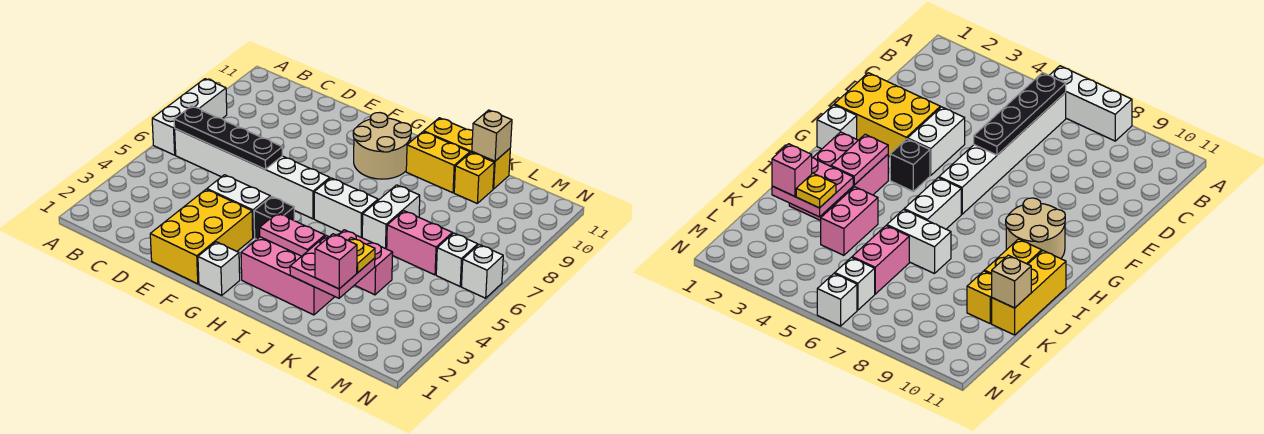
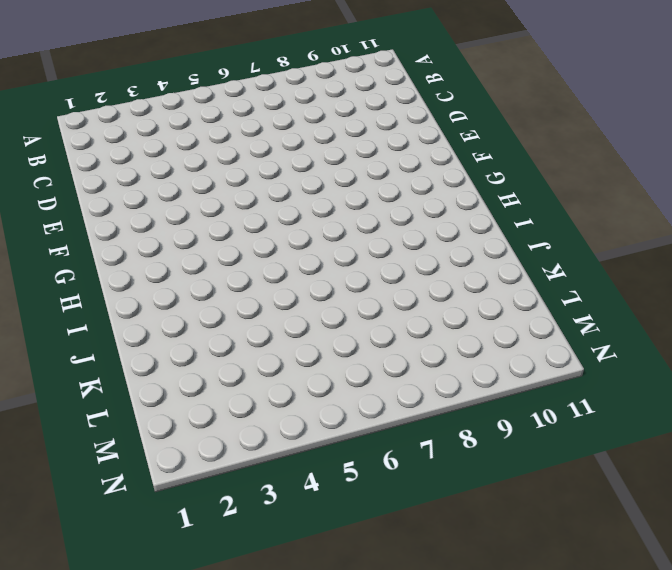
none -> white brick A6:A8 level 1
none -> white brick B6:G6 level 1
none -> yellow brick E1:F3 level 1

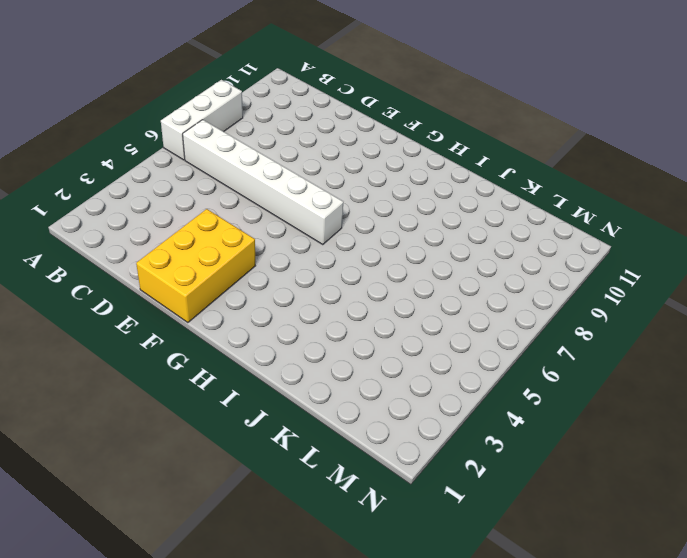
none -> white brick E4:F4 level 1
none -> white brick G1 level 1
none -> black brick G4 level 1

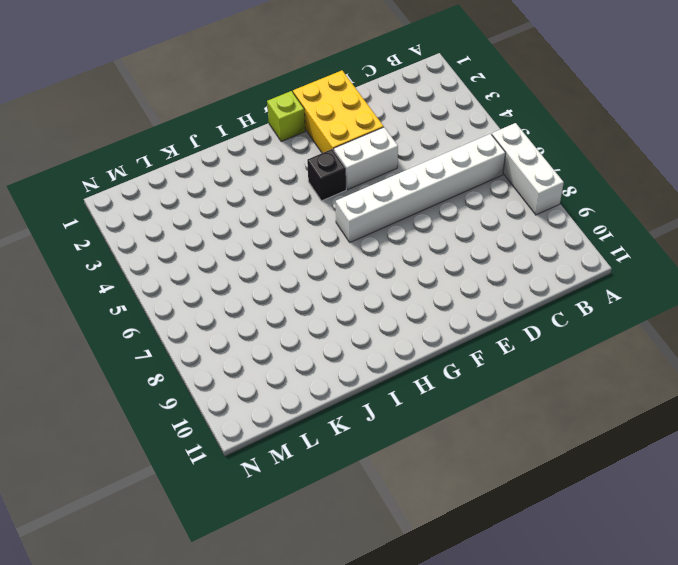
lime brick G1 level 1 -> white brick G1 level 1
none -> tan round brick G9:H10 level 1
none -> pink brick H2:J3 level 1
none -> white brick H6:I6 level 1

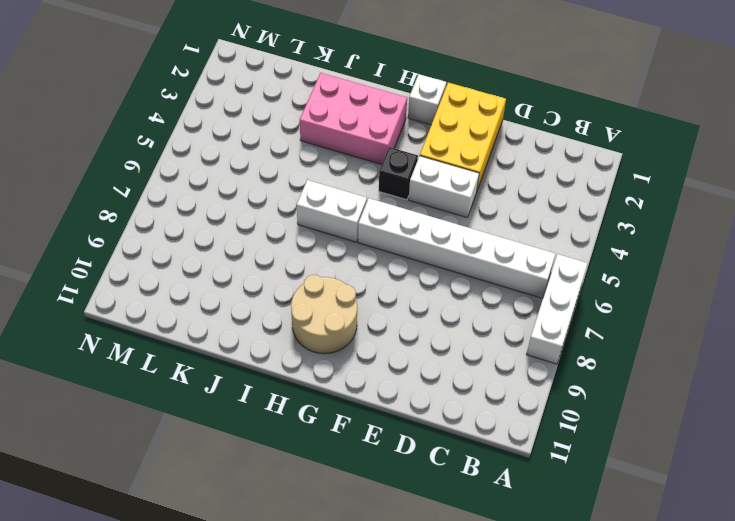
none -> yellow brick I10:J10 level 1
none -> yellow brick I11:K11 level 1
none -> pink brick J4:K4 level 1

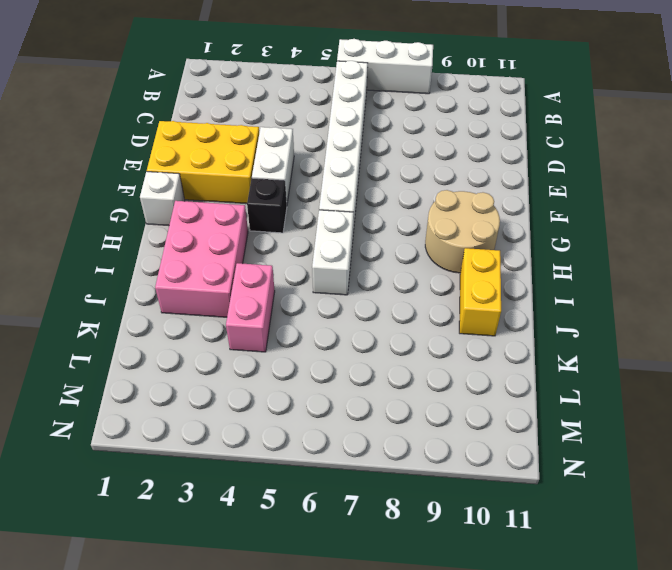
none -> yellow brick I11:K11 level 1
none -> white brick J6:J7 level 1
none -> pink brick K6:L6 level 1

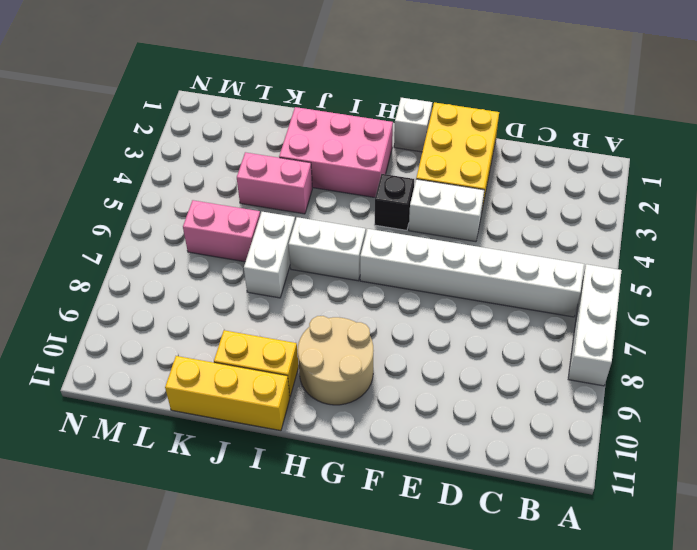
none -> yellow brick K10 level 1
none -> white brick M6 level 1
none -> white brick N6 level 1

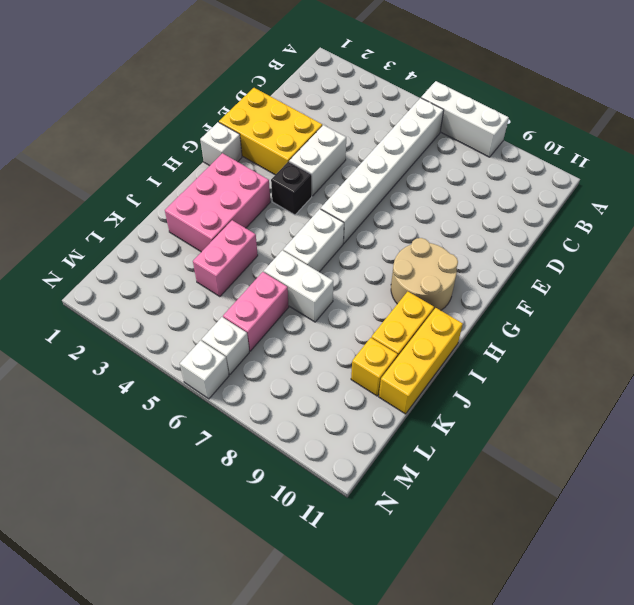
none -> black plate B6:E6 level 2
none -> pink plate H3:I3 level 2
none -> pink plate J2:K3 level 2

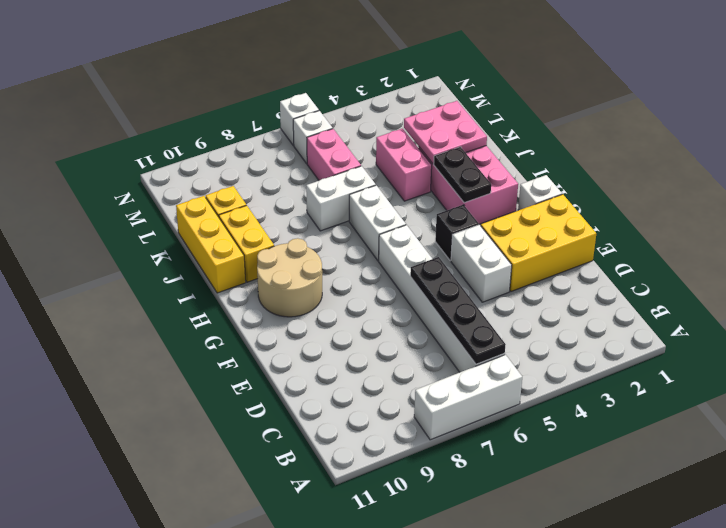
black plate H3:I3 level 2 -> pink plate H3:I3 level 2
none -> tan brick K11 level 2
none -> pink brick K2 level 3
none -> yellow plate K3 level 3

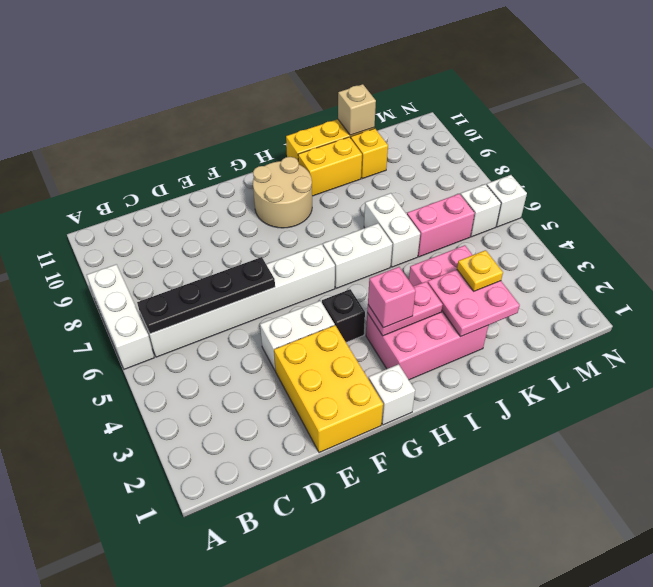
pink brick H3 level 3 -> pink brick K2 level 3

